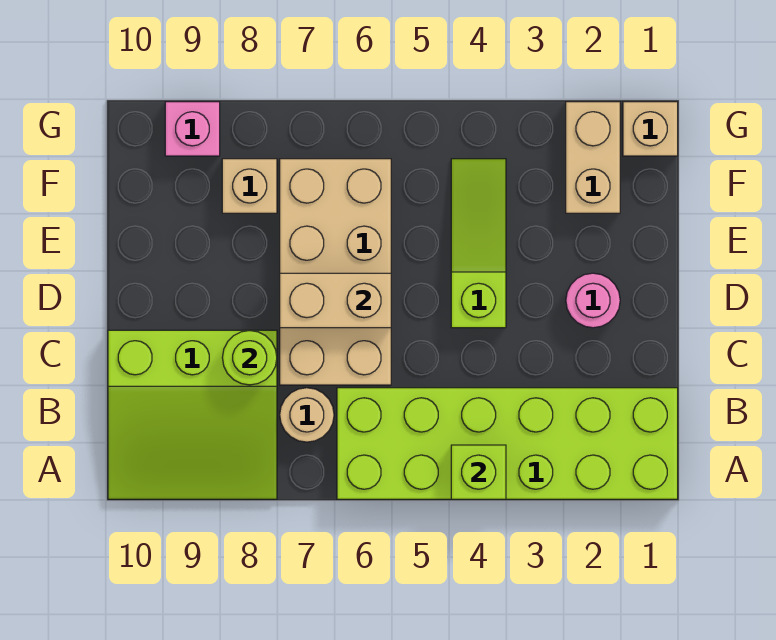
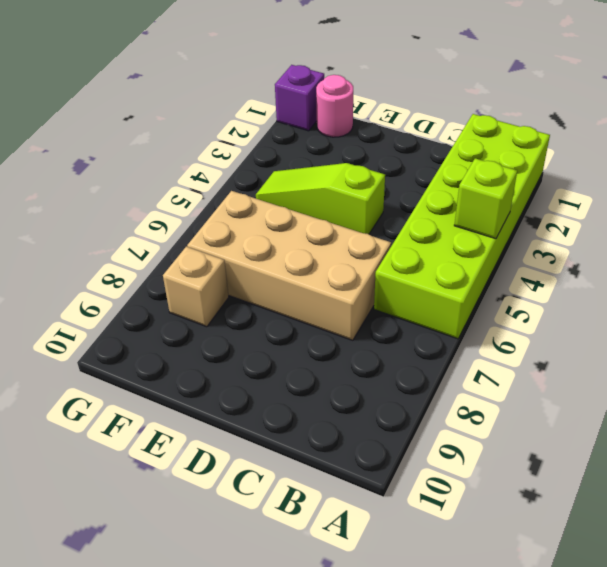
pink round brick F1 level 1 -> pink round brick D2 level 1
purple brick G1 level 1 -> tan brick G1 level 1
none -> lime slope A8:C10 level 1 top C
none -> tan round brick B7 level 1
none -> tan brick F2:G2 level 1

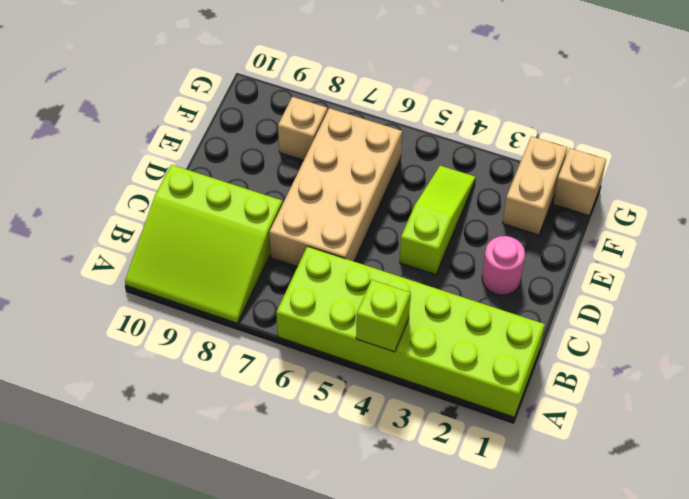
none -> tan round brick B7 level 1
none -> pink brick G9 level 1
none -> lime round brick C8 level 2

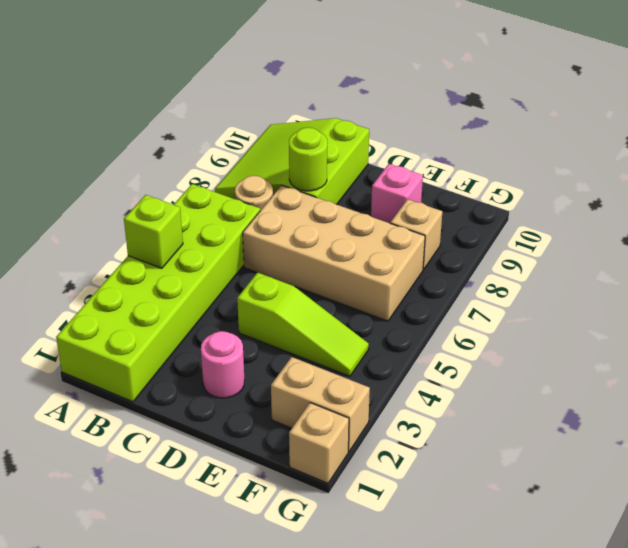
pink brick E9 level 1 -> pink brick G9 level 1
none -> tan brick D6:D7 level 2

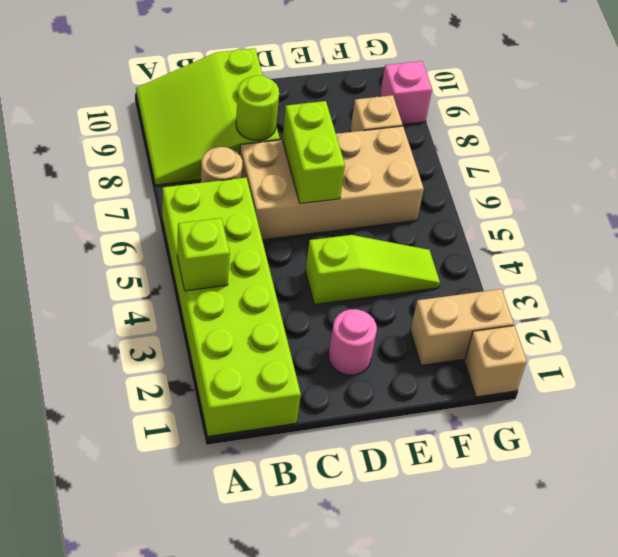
lime brick D6:D7 level 2 -> tan brick D6:D7 level 2

